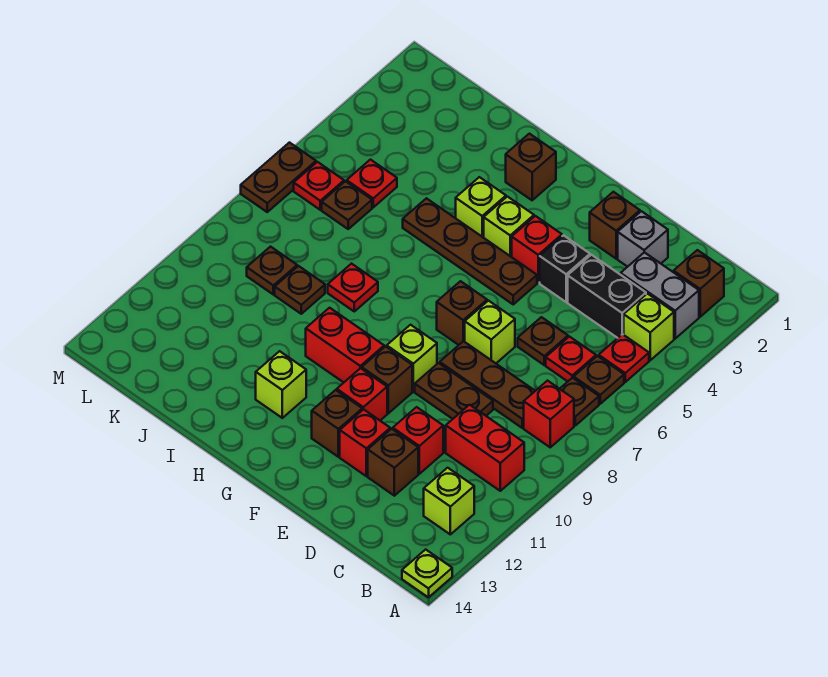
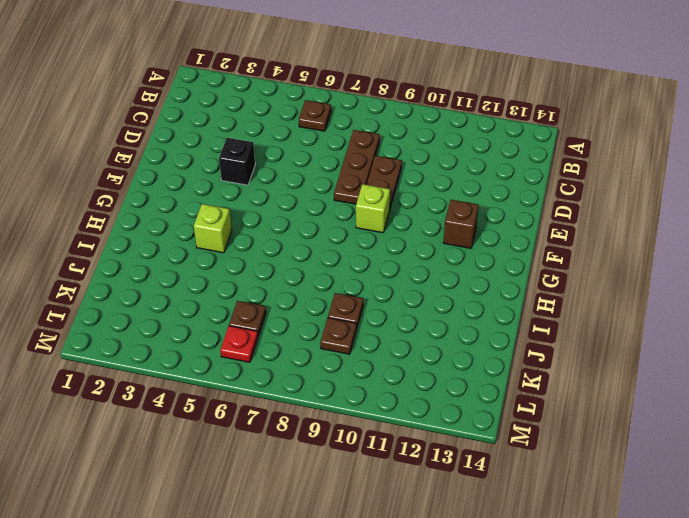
none -> lime plate A14 level 1
none -> brown brick B2 level 1
none -> grey brick B3:C3 level 1
none -> lime brick B4 level 1

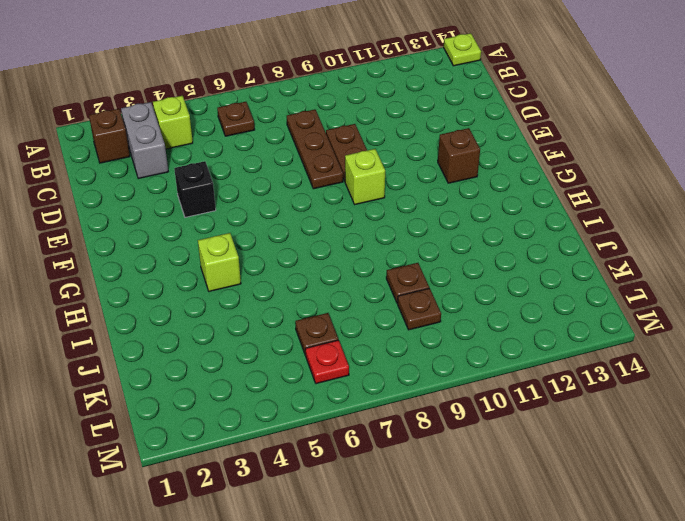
none -> red plate B5 level 1
none -> brown plate B7 level 1
none -> red brick B8 level 1
none -> red brick B10:C10 level 1

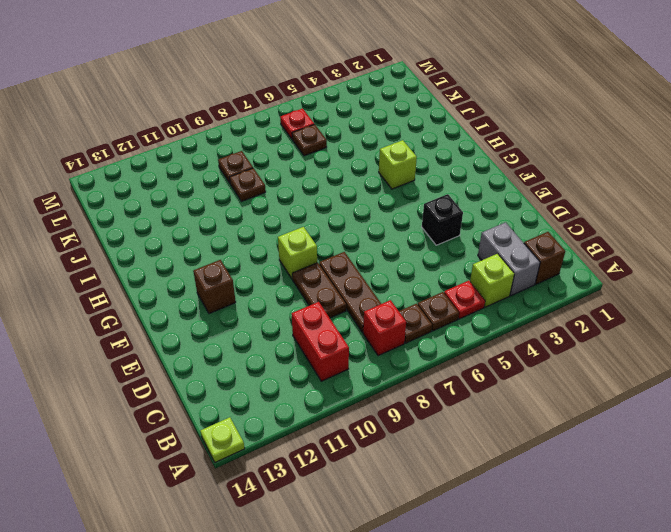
none -> lime brick B12 level 1
none -> black brick C4:D4 level 1
none -> red plate C6 level 1
none -> grey brick D2 level 1

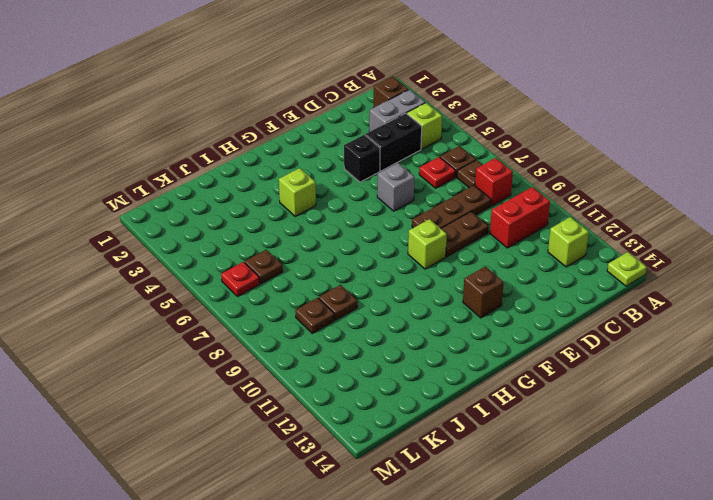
grey brick E6 level 1 -> grey brick D2 level 1
none -> red plate B5 level 1
none -> brown plate D6 level 1
none -> red brick D11 level 1
none -> brown brick D12 level 1

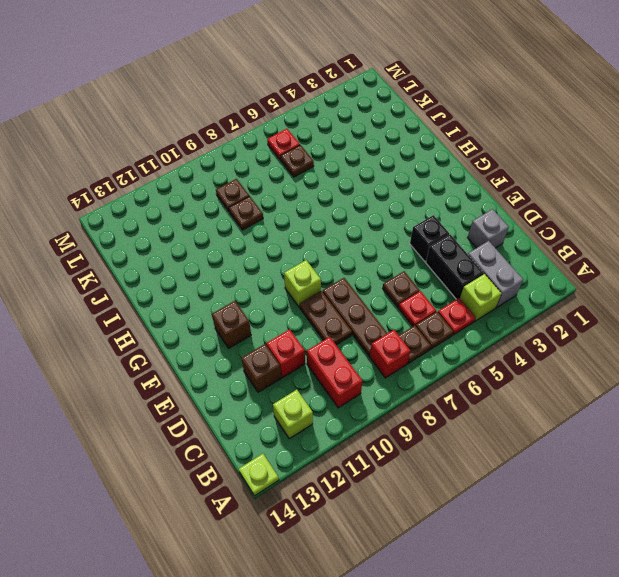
none -> brown brick B2 level 1
none -> brown brick E2 level 1
none -> lime brick E7 level 1
none -> red brick E12 level 1

